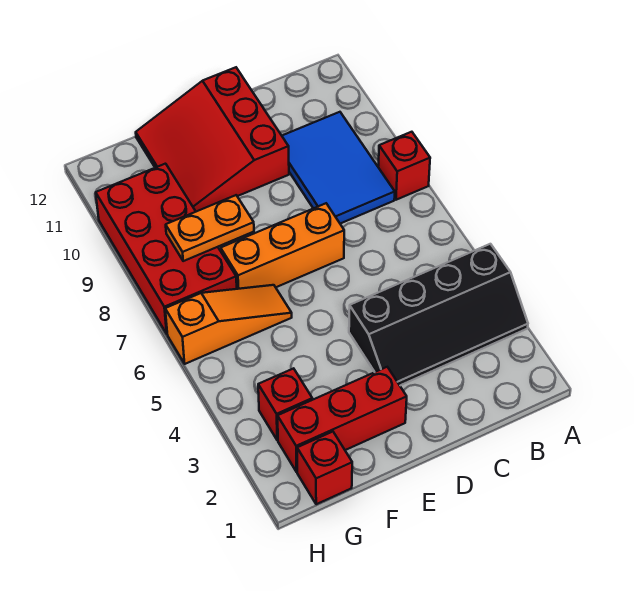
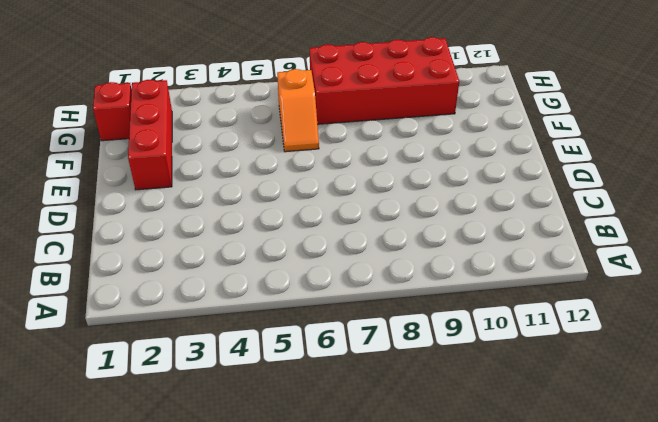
orange slope F6:G6 level 1 top G -> orange slope F6:H6 level 1 top H
none -> black slope A3:D4 level 1 top 4
none -> red brick A8 level 1

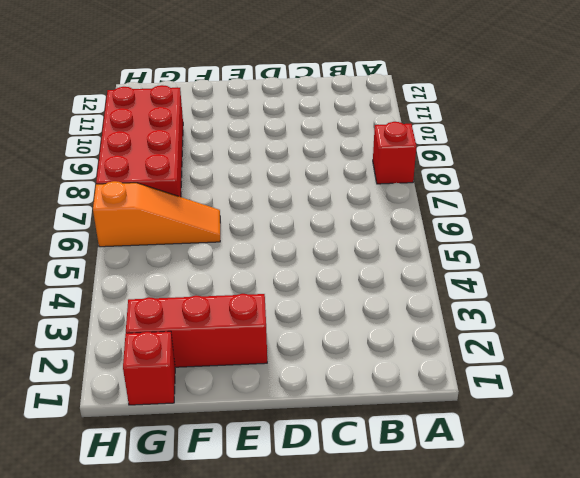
none -> black slope A3:D4 level 1 top 4
none -> blue tile B8:C10 level 1

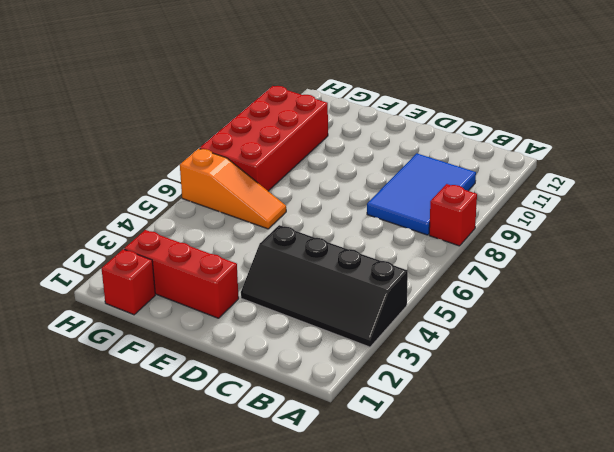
none -> orange brick D7:F7 level 1
none -> red slope D10:F12 level 1 top D

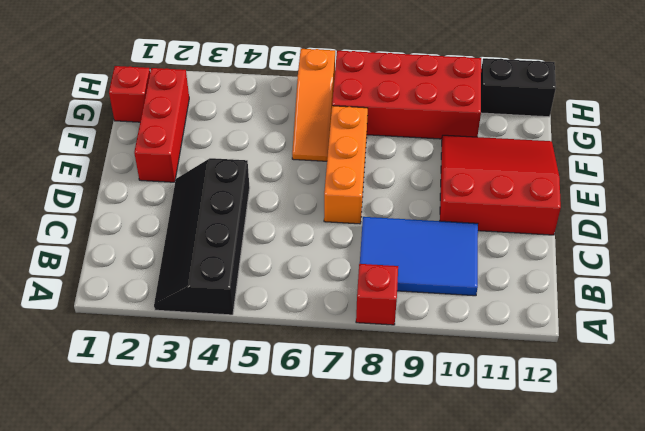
black brick H11:H12 level 1 -> none
none -> red brick G3 level 1
none -> orange plate F8:G8 level 2

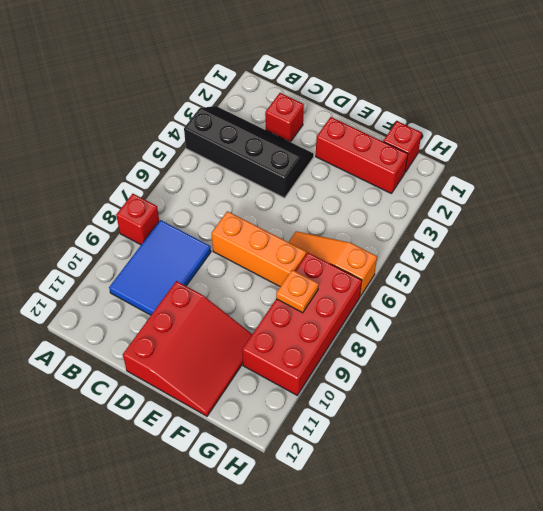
red brick C2 level 1 -> red brick G3 level 1
orange plate G8 level 2 -> orange plate F8:G8 level 2

